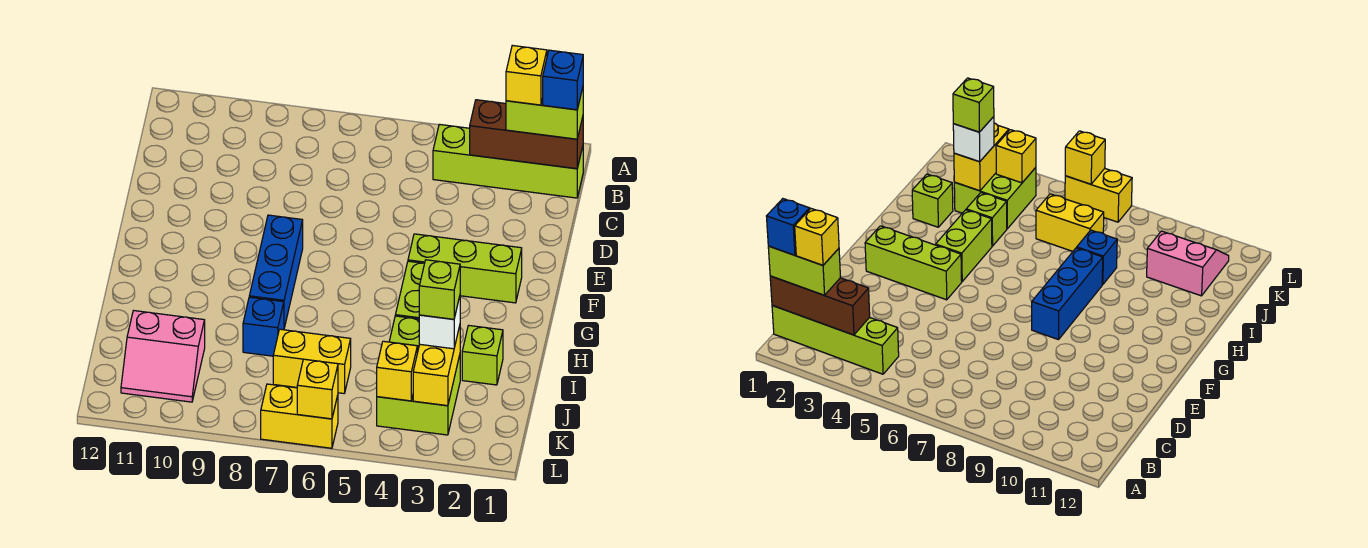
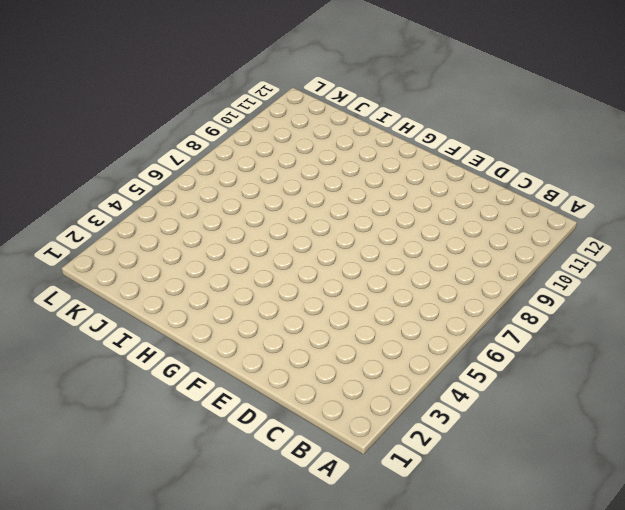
none -> lime brick B1:B4 level 1
none -> lime brick F2:F4 level 1
none -> blue brick F8:H8 level 1

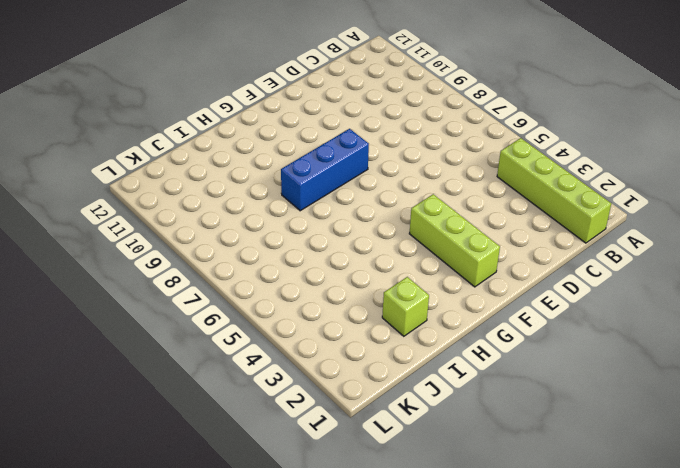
none -> lime brick G4:H4 level 1
none -> lime brick I4 level 1
none -> blue brick I8 level 1

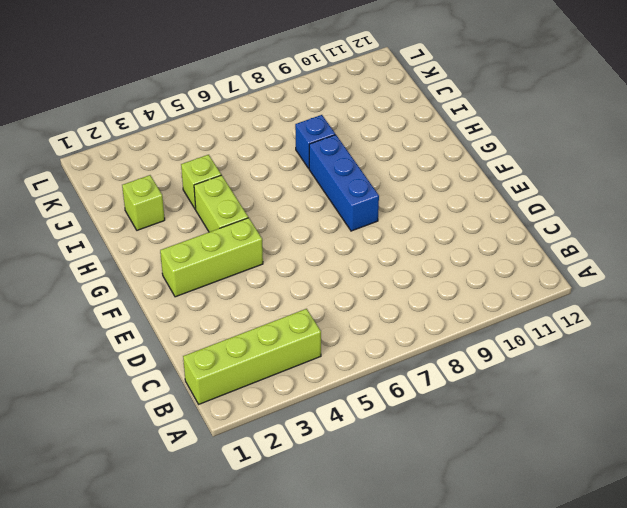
none -> lime brick J3:K4 level 1
none -> yellow brick J6:J7 level 1
none -> pink slope J10:K11 level 1 top J

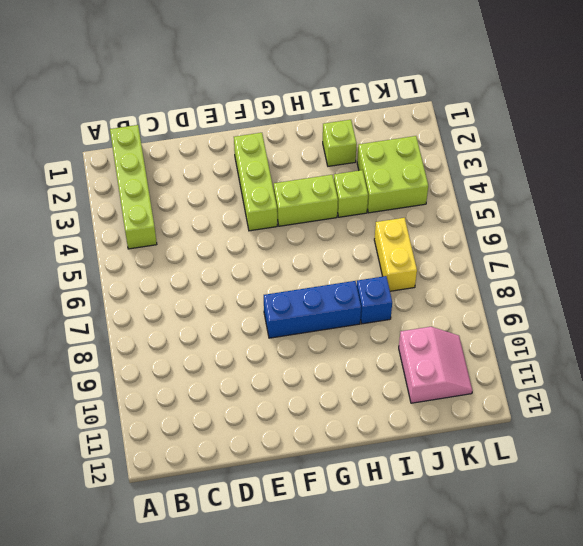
none -> yellow brick L6:L7 level 1
none -> brown brick B1:B3 level 2
none -> yellow brick J3:K3 level 2

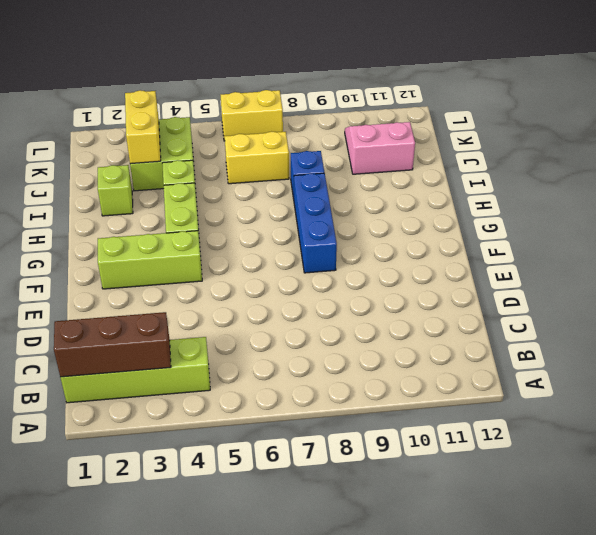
none -> yellow brick K4 level 2
none -> yellow brick L6 level 2
none -> lime brick B1:B2 level 3

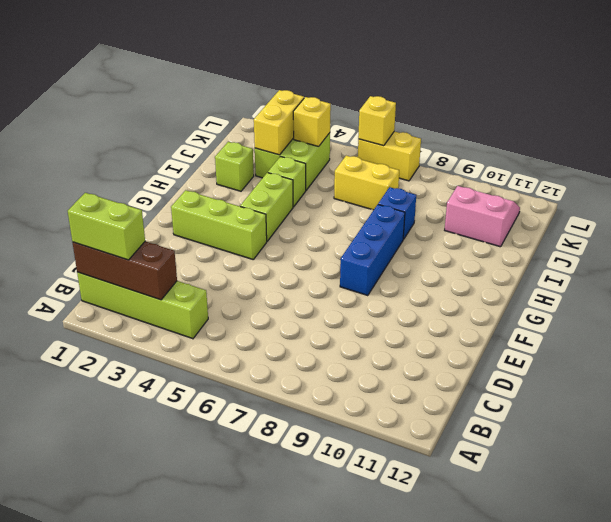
none -> white brick J3 level 3
none -> blue brick B1 level 4
none -> yellow brick B2 level 4

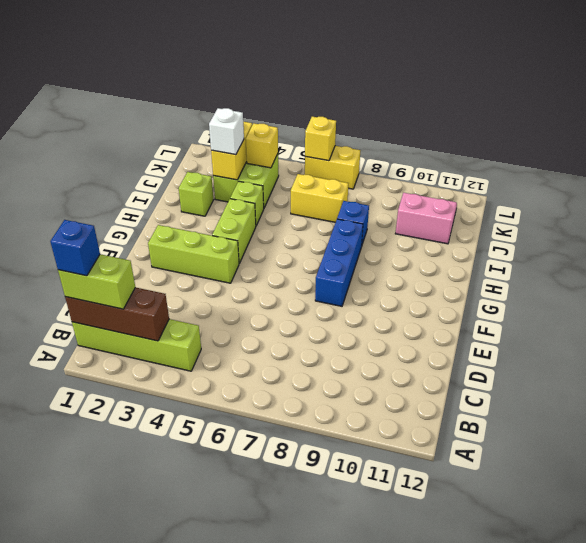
none -> yellow brick B2 level 4
none -> lime brick J3 level 4

